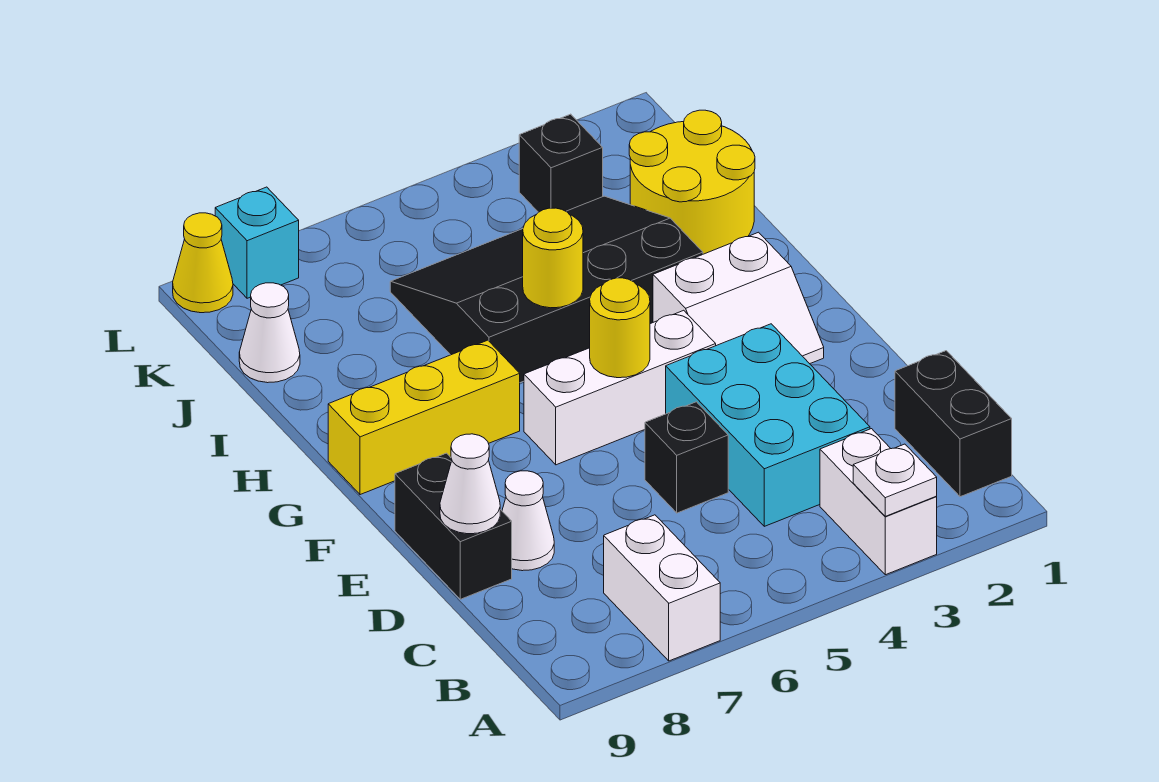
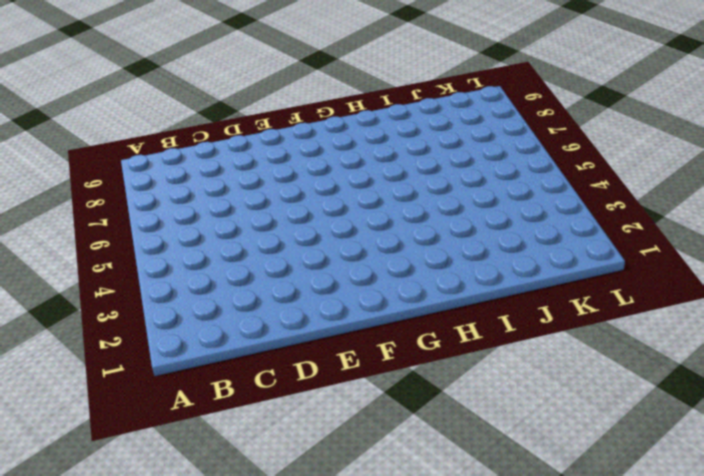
none -> white brick A3:B3 level 1
none -> white brick A7:B7 level 1
none -> black brick B1:C1 level 1

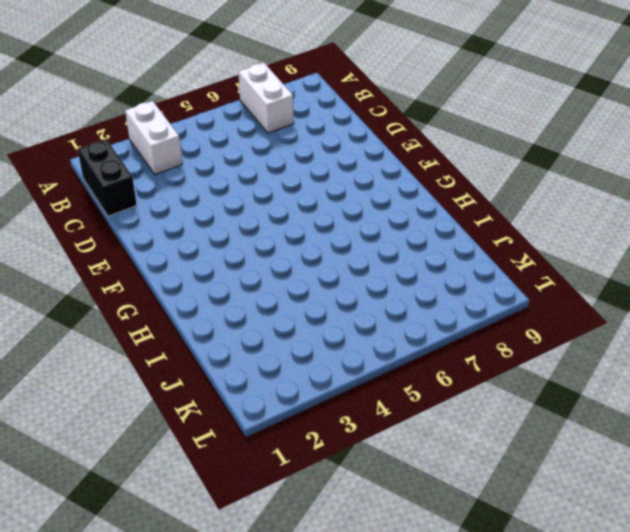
none -> cyan brick C3:E4 level 1
none -> black brick D5 level 1
none -> white cone D8 level 1

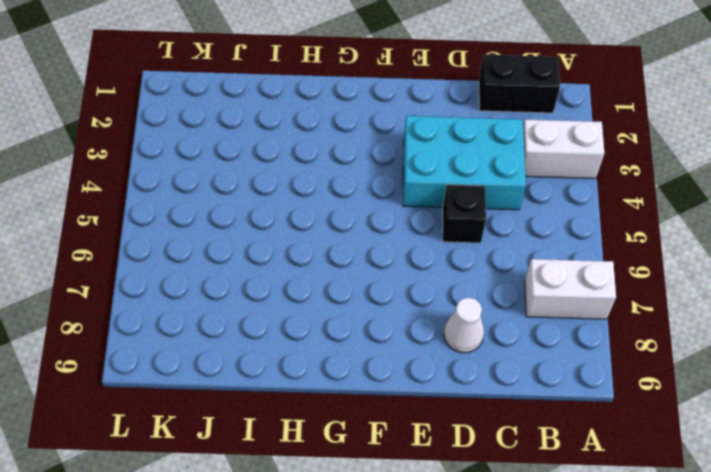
none -> black brick D9:E9 level 1
none -> white slope F2:G3 level 1 top G
none -> white brick F4:F6 level 1

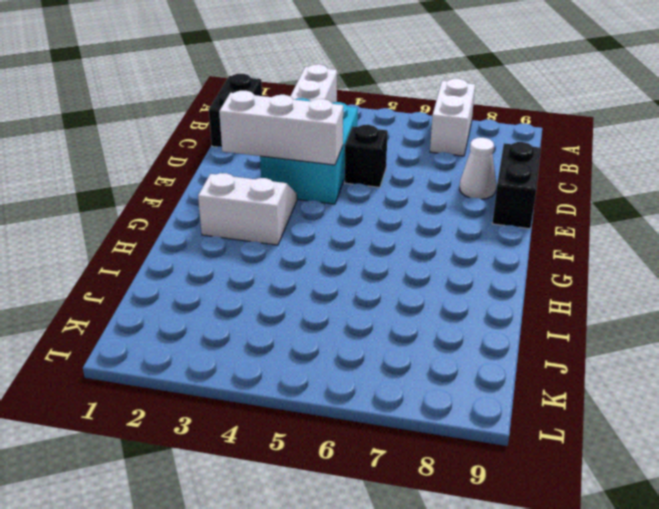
white brick E2:E4 level 2 -> white brick F4:F6 level 1
none -> yellow brick G7:G9 level 1
none -> black slope H3:J6 level 1 top H
none -> yellow round brick I1:J2 level 1

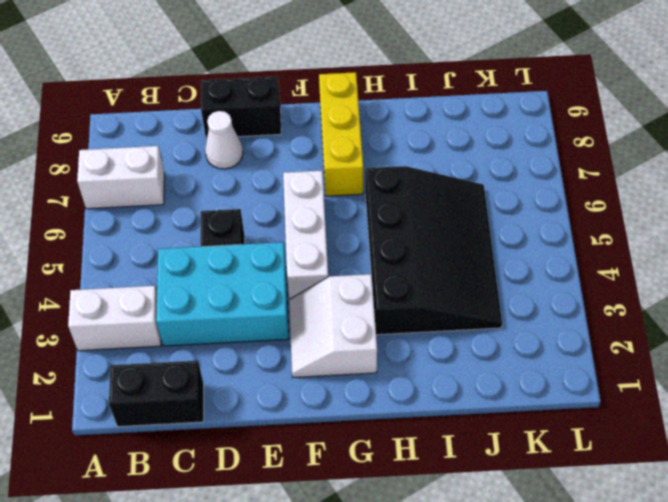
none -> yellow round brick I1:J2 level 1
none -> white cone J9 level 1
none -> black brick K3 level 1

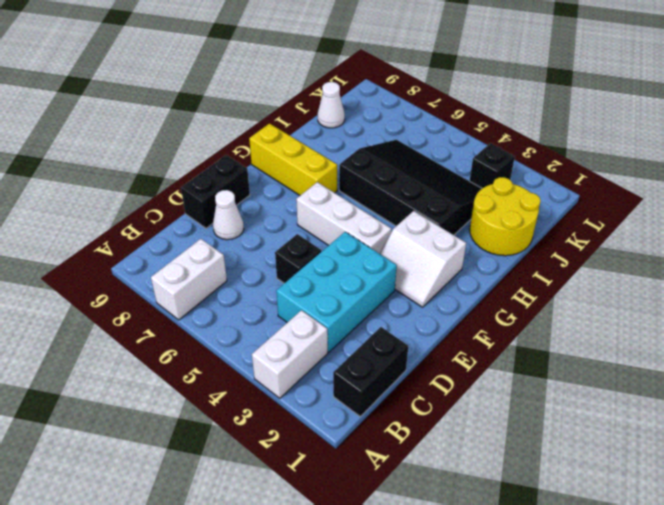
none -> cyan brick L8 level 1
none -> yellow cone L9 level 1
none -> white plate A3 level 2

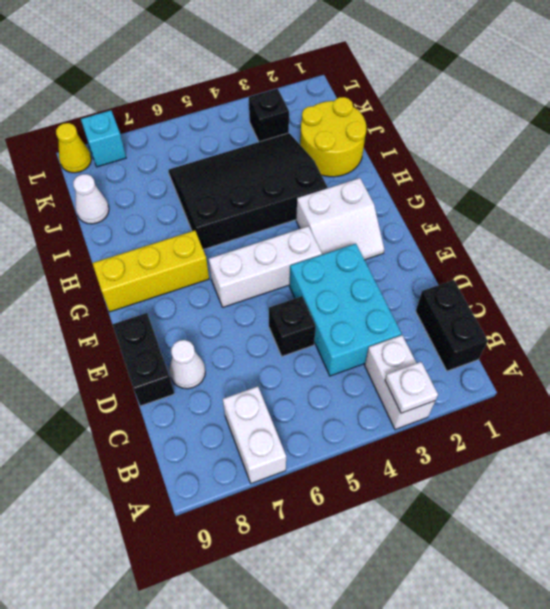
none -> white cone D9 level 2
none -> yellow round brick F5 level 2
none -> yellow round brick H5 level 2

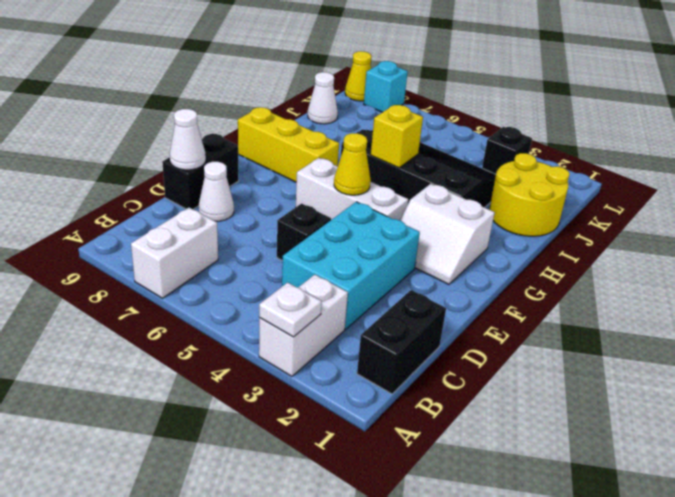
yellow cone F5 level 2 -> yellow round brick F5 level 2
yellow brick H5 level 2 -> yellow round brick H5 level 2

